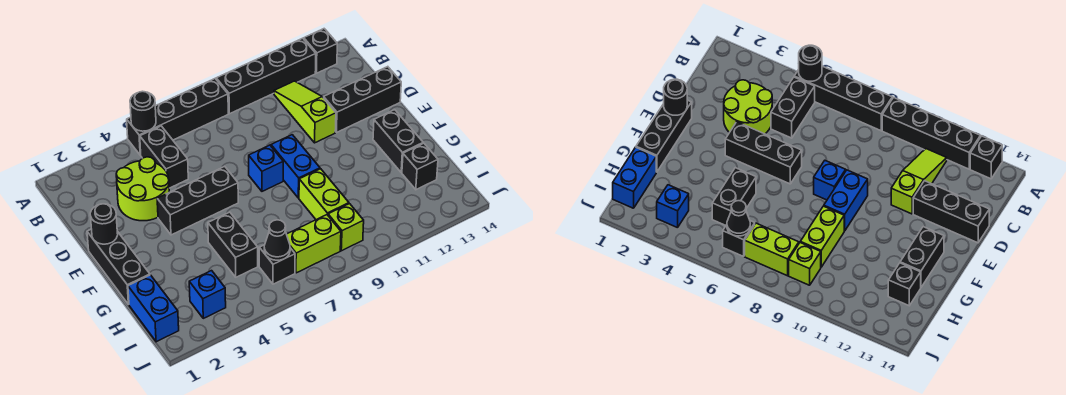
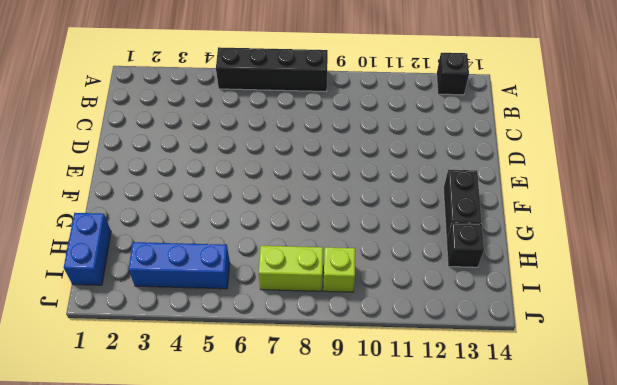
blue brick I3:I5 level 1 -> blue brick I3 level 1
none -> black brick A9:A12 level 1
none -> black brick B5:C5 level 1
none -> lime slope B11:D11 level 1 top D

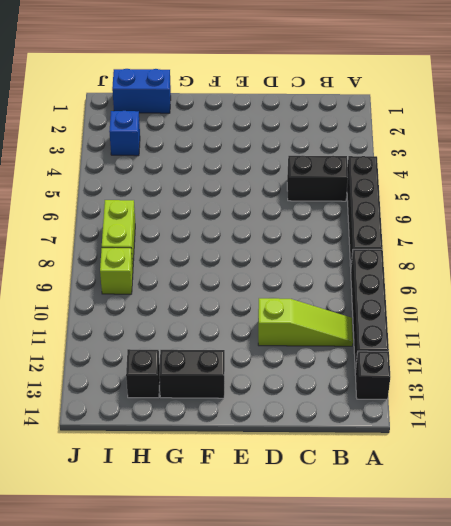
none -> lime round brick C3:D4 level 1
none -> black brick D12:D14 level 1
none -> black brick E1:G1 level 1

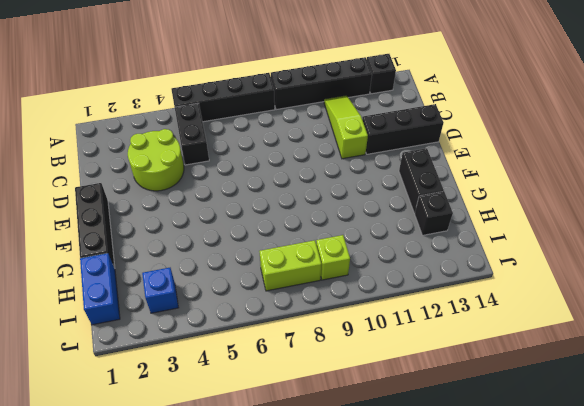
none -> black brick E4:E6 level 1
none -> blue brick E8 level 1
none -> blue brick E9:F9 level 1

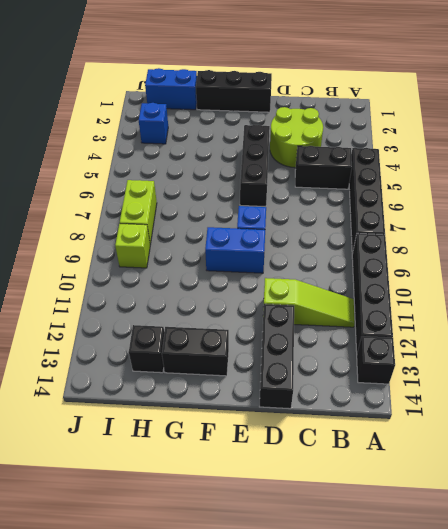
none -> black brick G5:H5 level 1
none -> lime brick G9:H9 level 1
none -> black brick I6 level 1

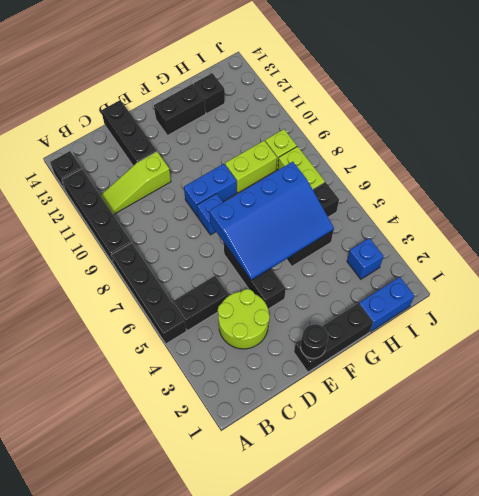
blue slope E5:H7 level 2 top 7 -> none
none -> black round brick A5 level 2
none -> black cone I6 level 2

